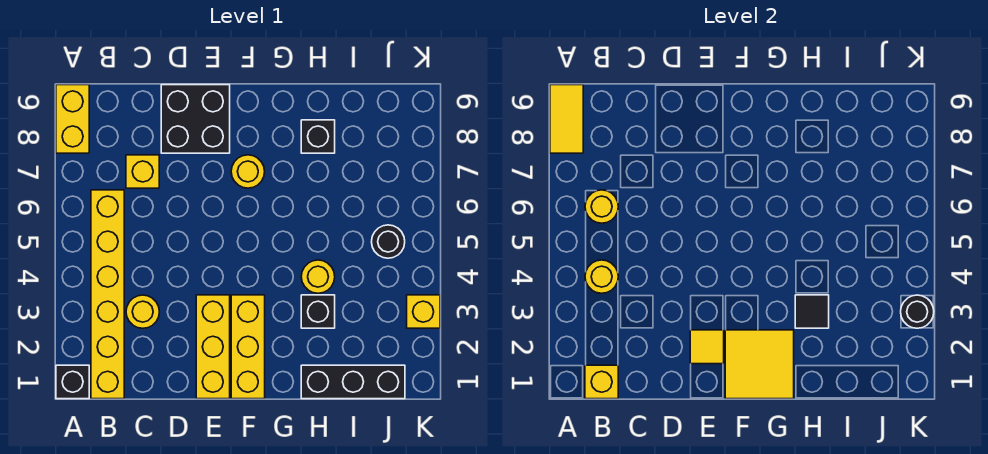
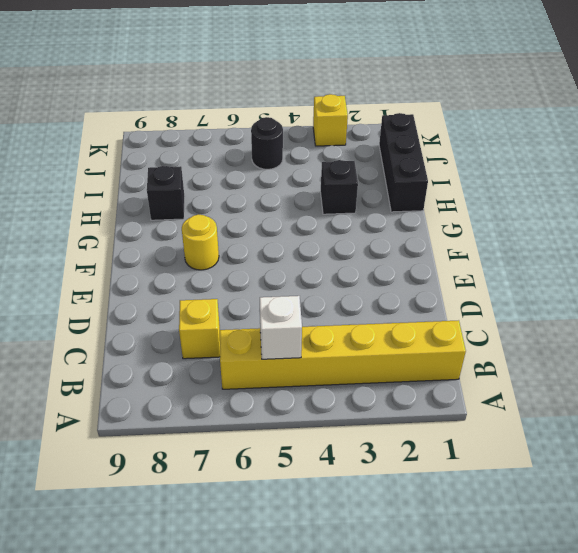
white brick B5 level 2 -> none
none -> black brick A1 level 1
none -> yellow brick A8:A9 level 1
none -> yellow round brick C3 level 1

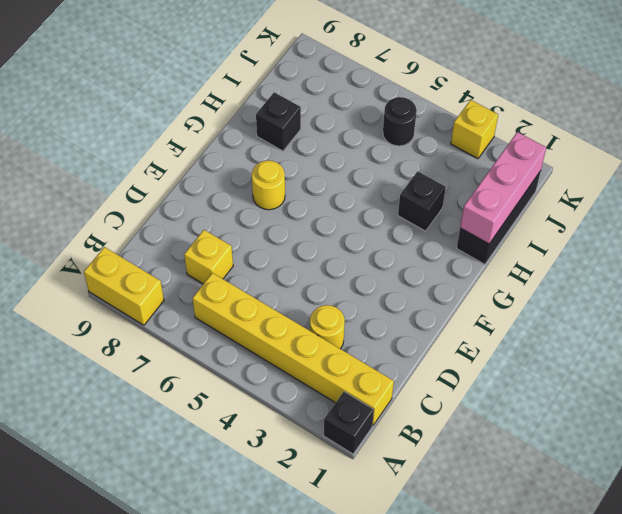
pink brick H1:J1 level 2 -> none
none -> black brick D8:E9 level 1
none -> yellow brick E1:E3 level 1
none -> yellow brick F1:F3 level 1

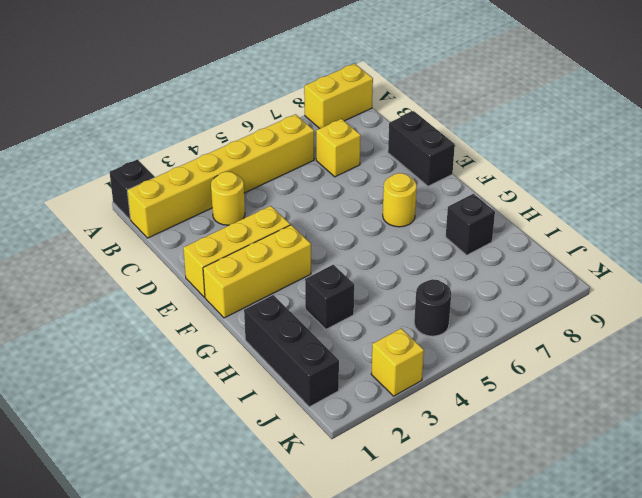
black brick D9:E9 level 1 -> black brick D8:E9 level 1
none -> yellow round brick H4 level 1
none -> yellow tile A8:A9 level 2
none -> yellow brick B1 level 2

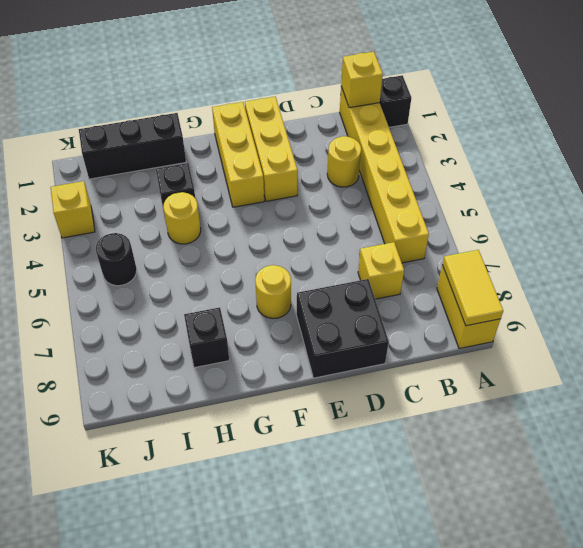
none -> yellow round brick B4 level 2
none -> yellow round brick B6 level 2
none -> yellow tile E2 level 2

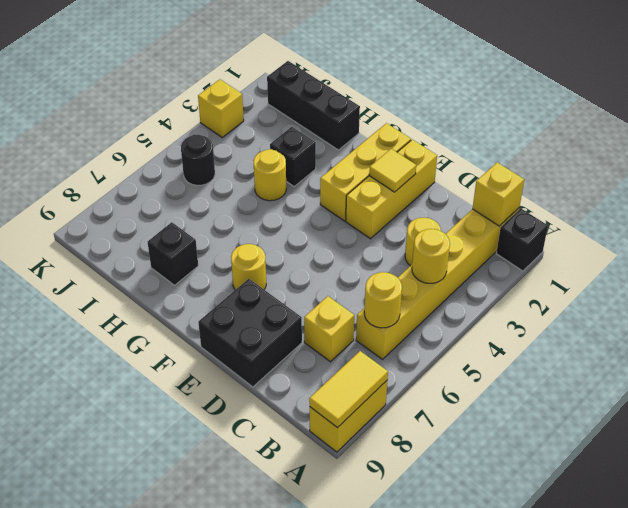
none -> yellow tile F1:G2 level 2
none -> black tile H3 level 2
none -> black round brick K3 level 2

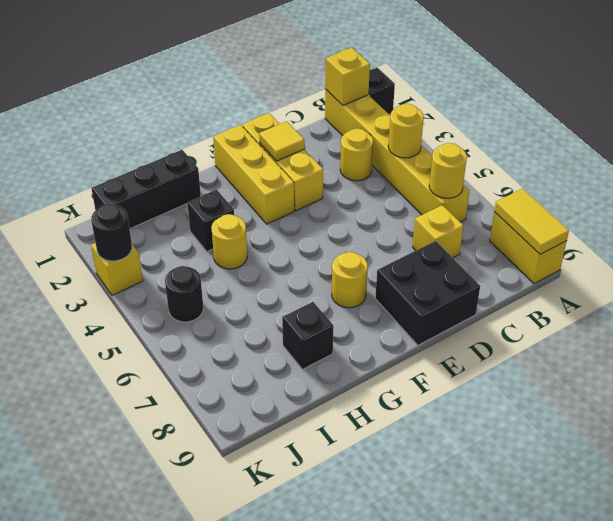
none -> yellow tile F1:G2 level 2
none -> black tile H3 level 2

